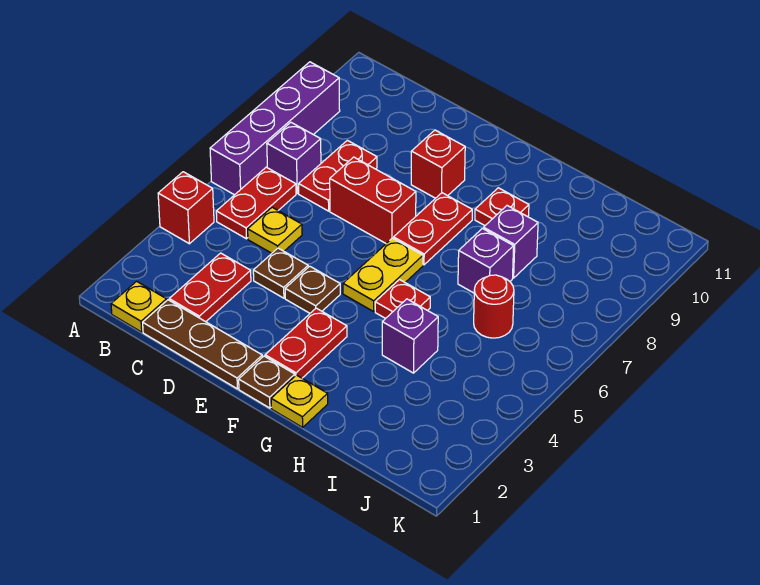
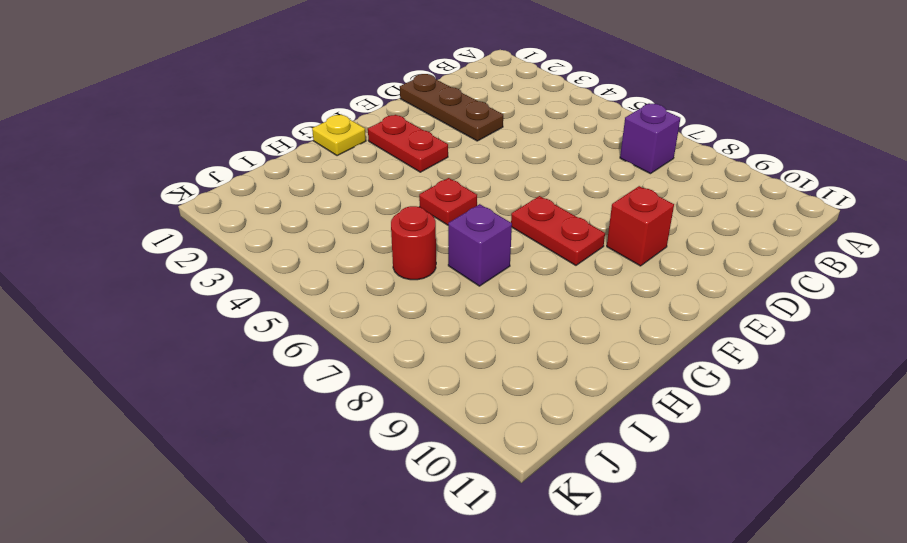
brown plate D1:D3 level 1 -> brown plate C1:E1 level 1
none -> red brick A4 level 1
none -> purple brick A6:A9 level 1
none -> yellow plate B1 level 1

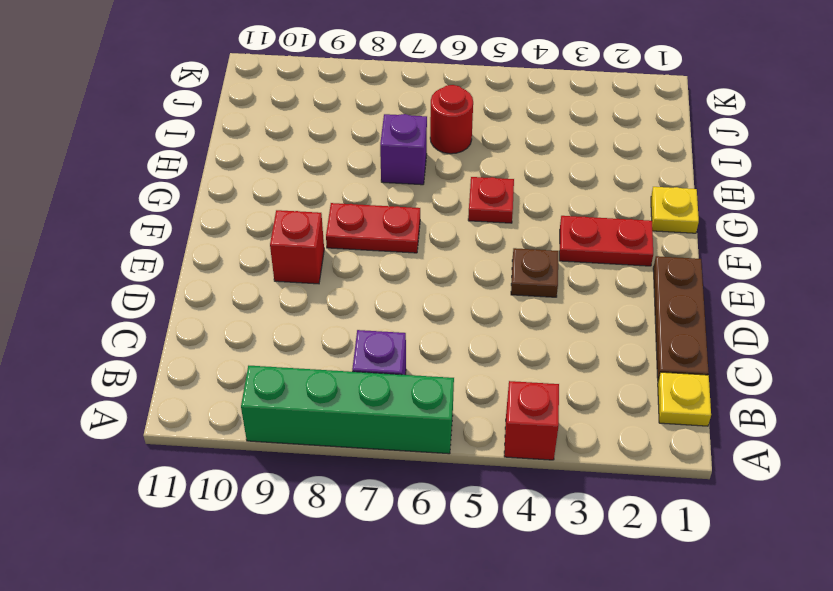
green brick A6:A9 level 1 -> purple brick A6:A9 level 1
none -> red plate B5:B6 level 1
none -> red plate C2:C3 level 1
none -> yellow plate C5 level 1

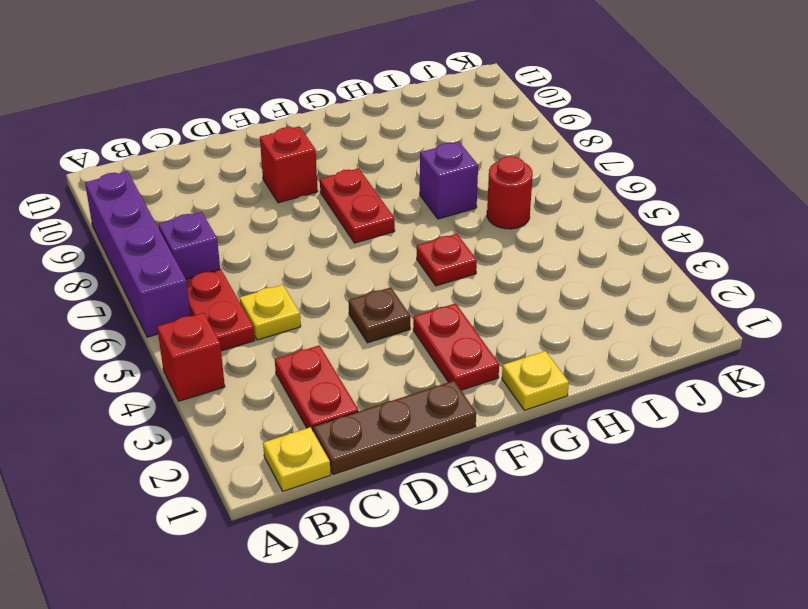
none -> red plate C7:C8 level 1
none -> brown plate D4 level 1
none -> red brick D7:E7 level 1

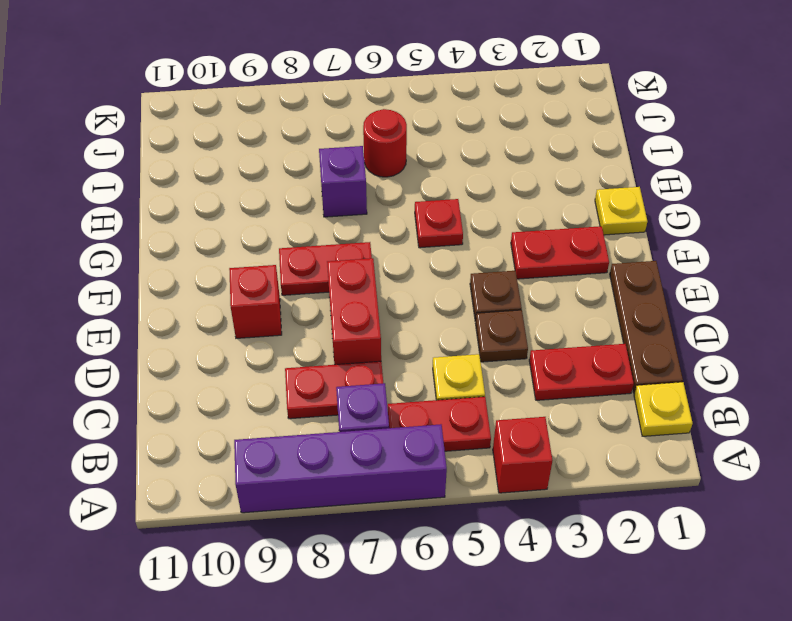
none -> brown plate F1 level 1
none -> yellow plate F5:F6 level 1
none -> red plate G9 level 1

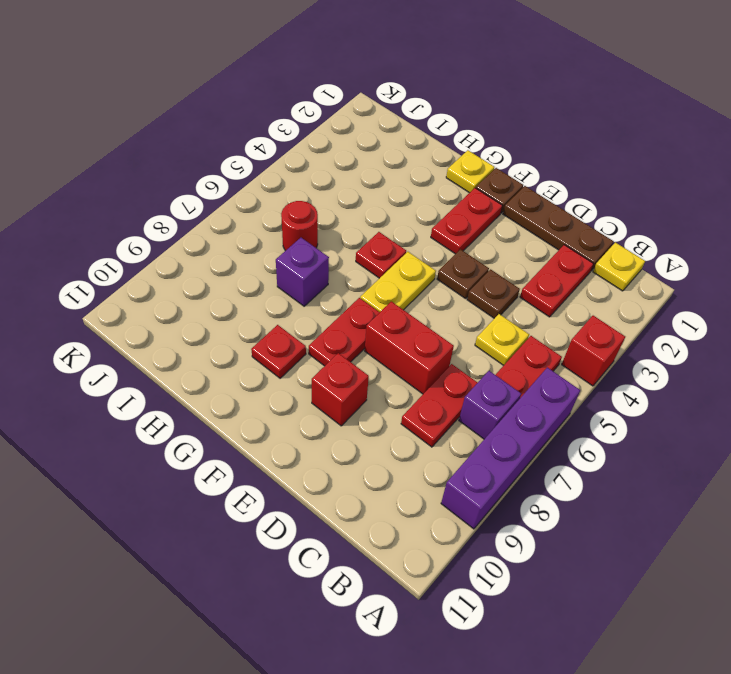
none -> purple brick H4 level 1
none -> purple brick H8 level 1

